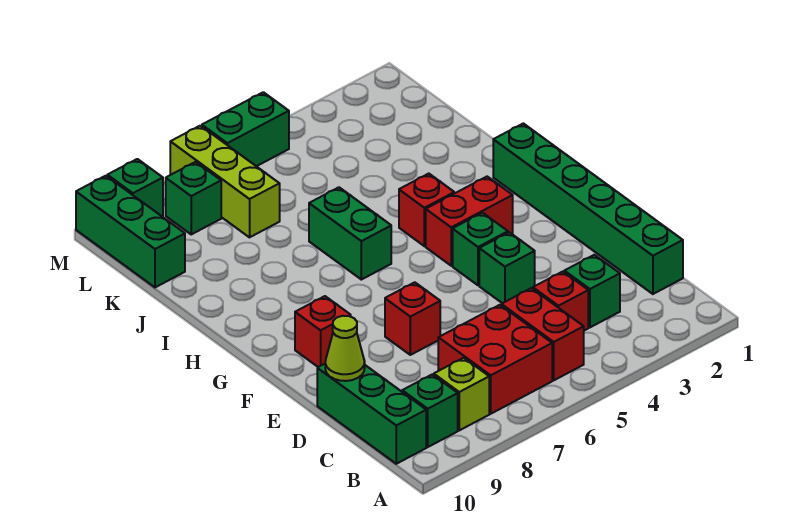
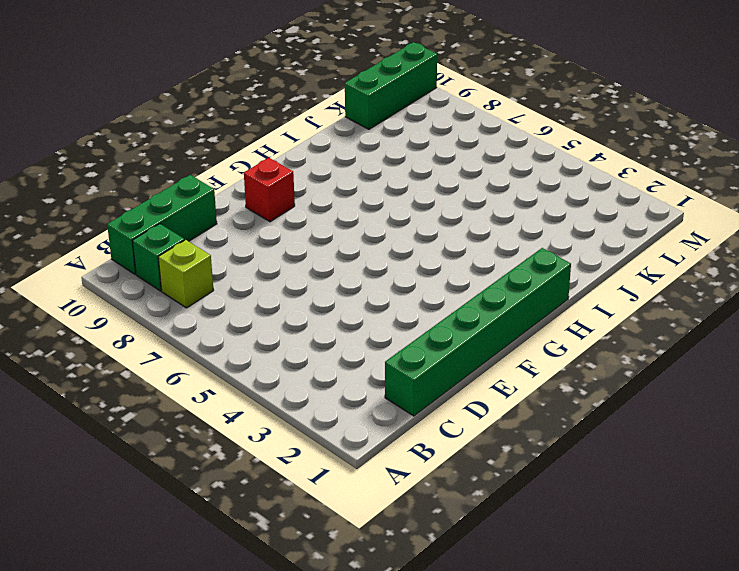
none -> red brick B5:C5 level 1
none -> red brick B6:C7 level 1
none -> green brick C3 level 1

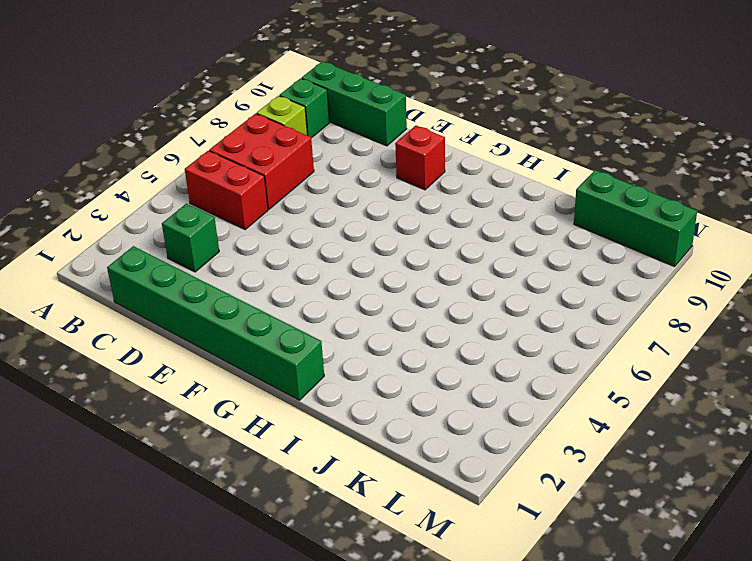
none -> red brick C4 level 1
none -> green brick E4 level 1
none -> red brick E7 level 1

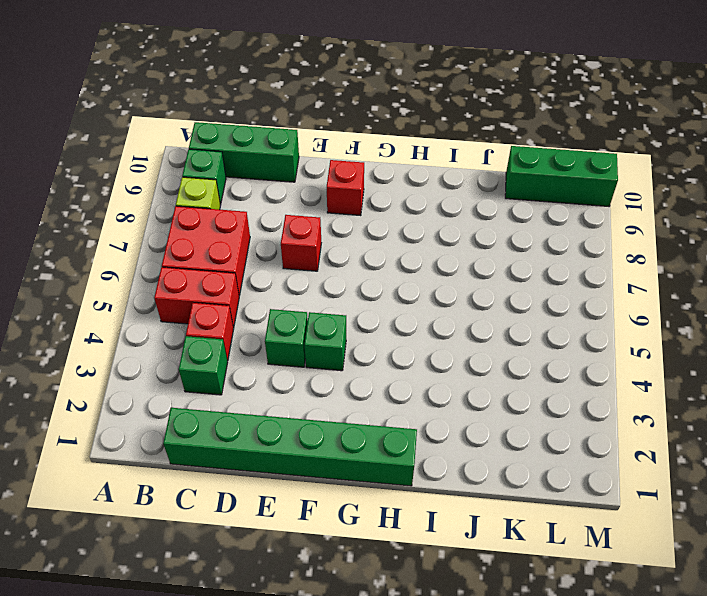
none -> red brick G3:G4 level 1
none -> red brick H4 level 1
none -> green brick H6:I6 level 1

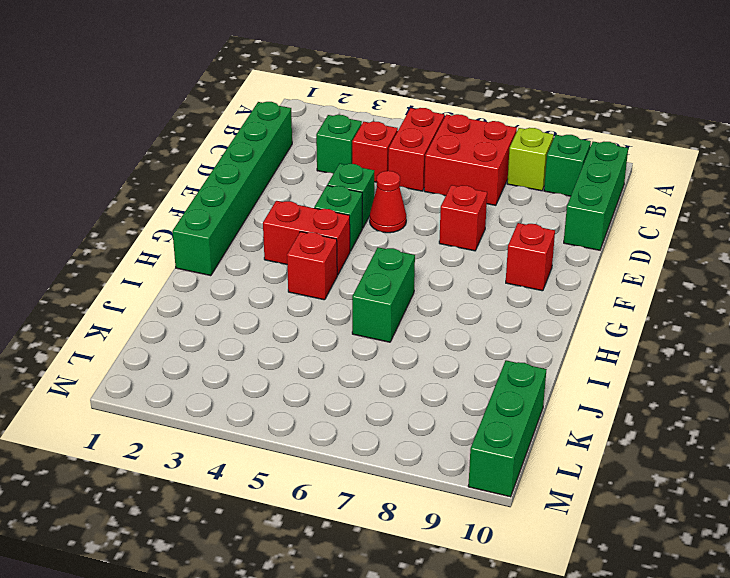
red cone E5 level 1 -> none
none -> lime brick K7:M7 level 1
none -> green brick L8 level 1
none -> green brick M5:M6 level 1

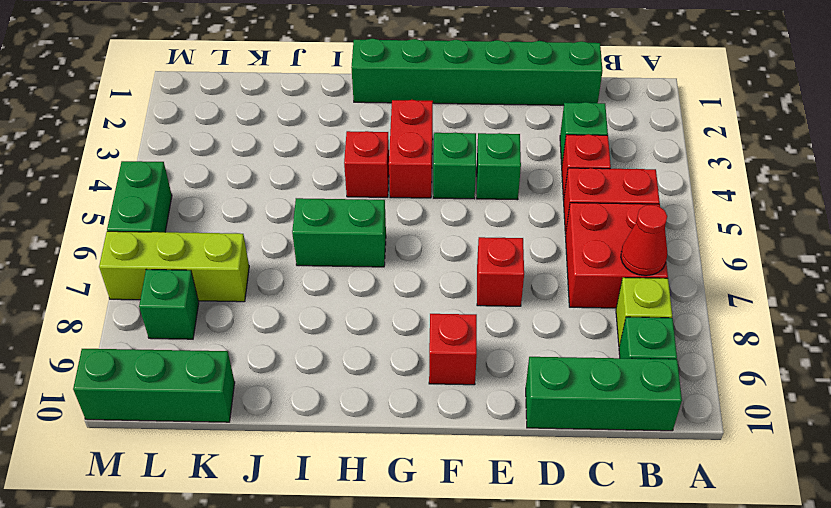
red cone B7 level 2 -> none
none -> green brick M9 level 1
none -> lime cone D10 level 2

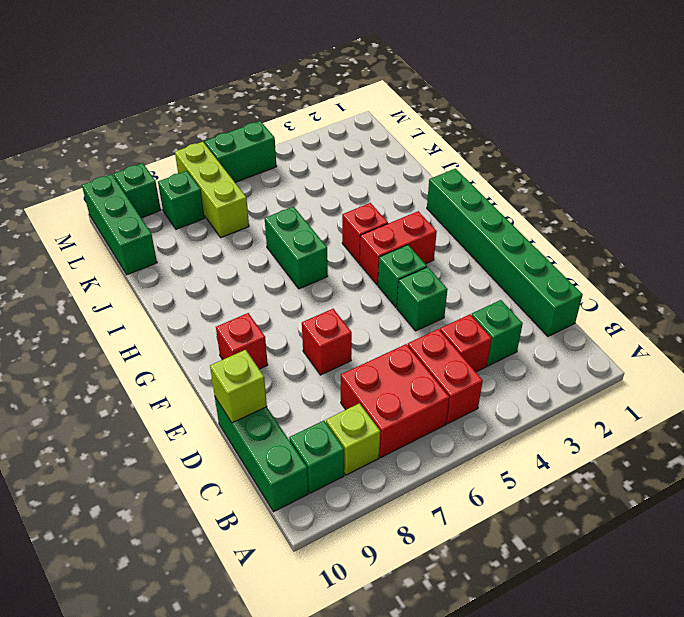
lime brick D10 level 2 -> lime cone D10 level 2

